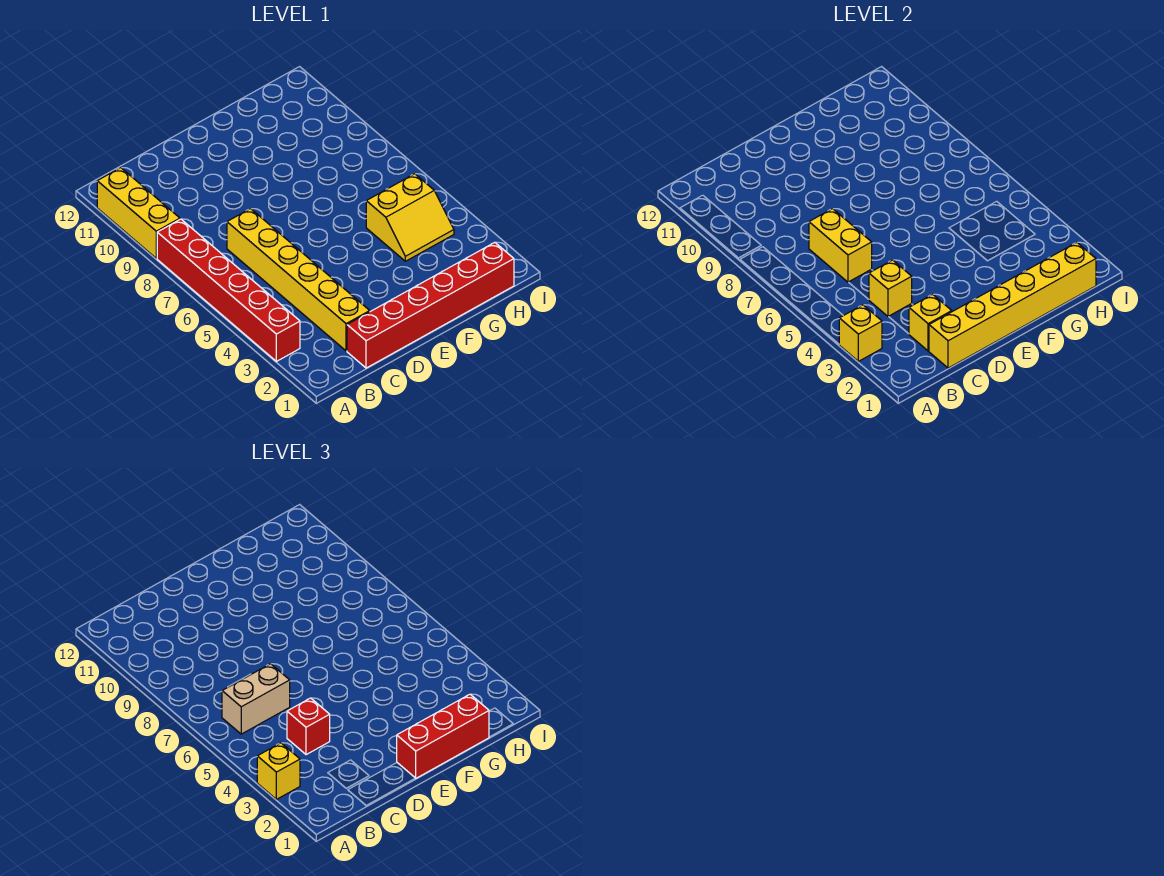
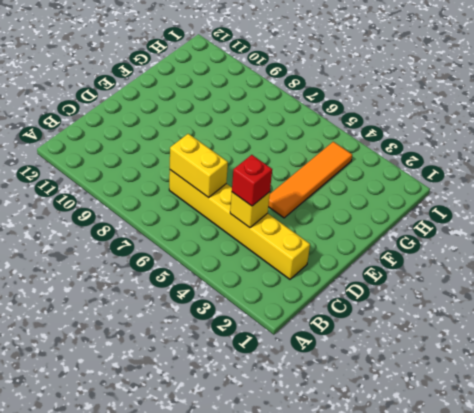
orange tile E4:H4 level 1 -> yellow slope G4:H5 level 1 top 5
none -> red brick A3:A8 level 1
none -> yellow brick A9:A11 level 1
none -> red brick C1:H1 level 1

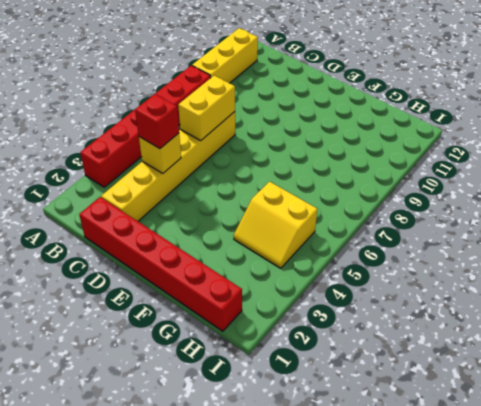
none -> yellow brick A3 level 2
none -> yellow brick C1:H1 level 2
none -> yellow brick C2 level 2

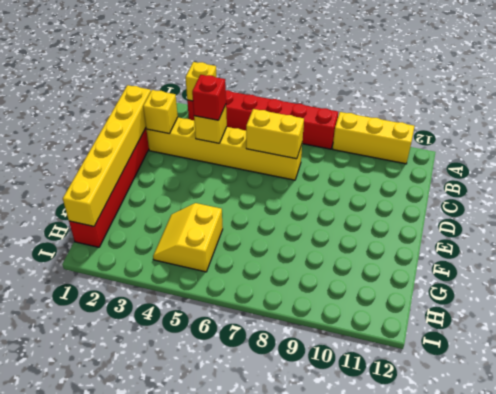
none -> yellow brick A3 level 3
none -> tan brick B6:C6 level 3
none -> red brick E1:G1 level 3

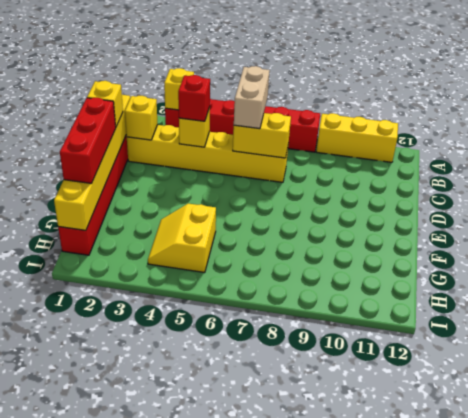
yellow brick D1 level 3 -> yellow brick A3 level 3

